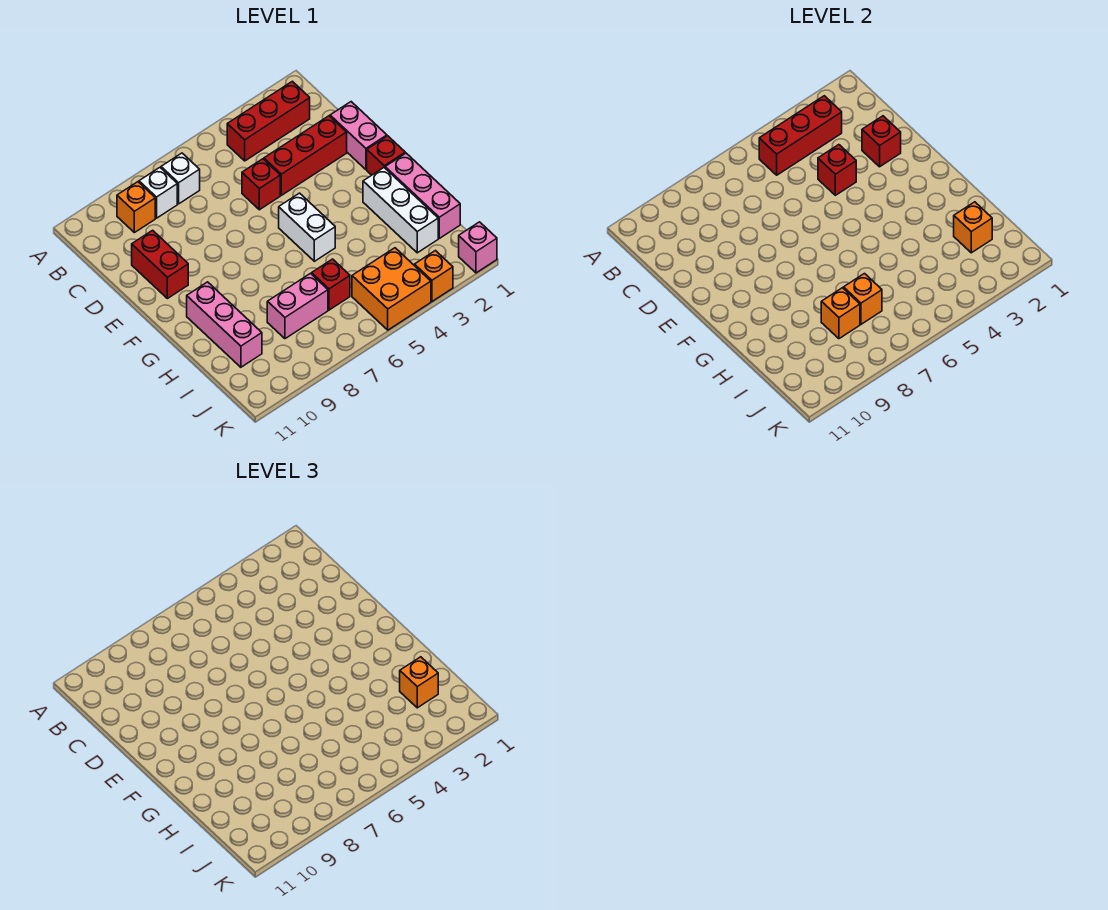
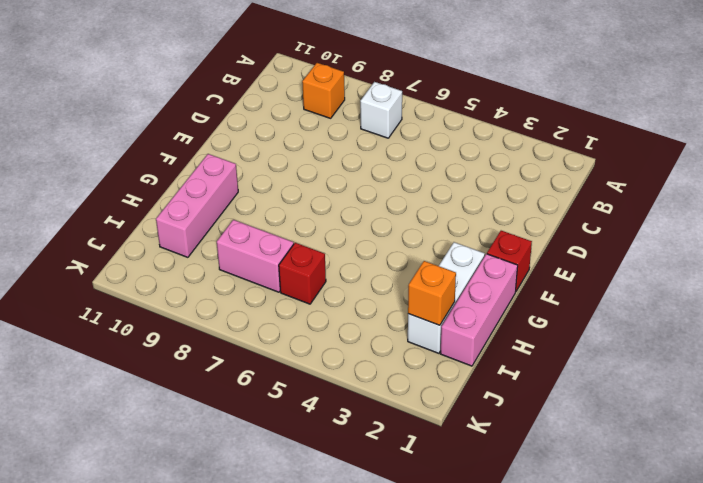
none -> red brick B2:B4 level 1
none -> white brick B8 level 1
none -> pink brick D1:E1 level 1

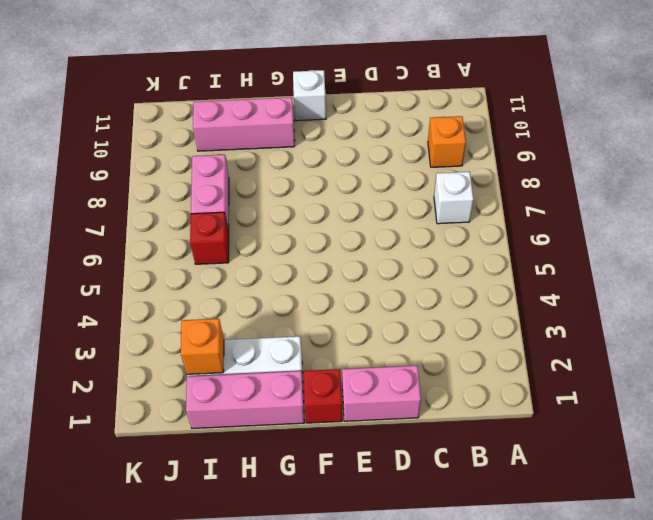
white brick F11 level 1 -> white brick B8 level 1
none -> red brick B2:B4 level 1
none -> red brick D2:D4 level 1
none -> red brick D5 level 1

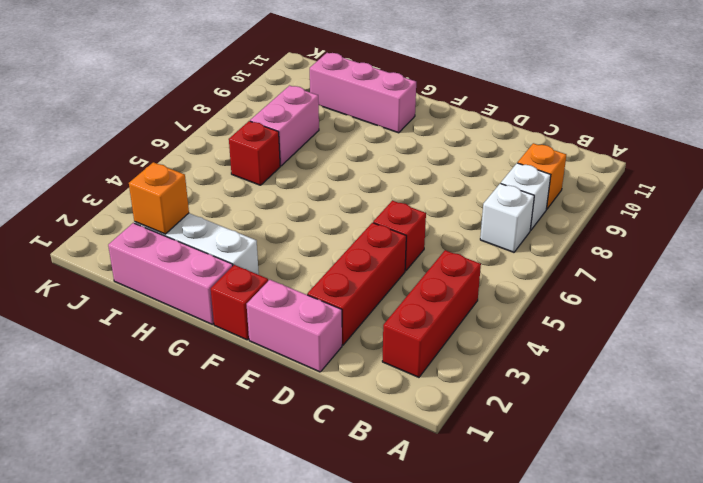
none -> red brick D10:E10 level 1
none -> white brick F5:G5 level 1
none -> orange brick J4:K5 level 1

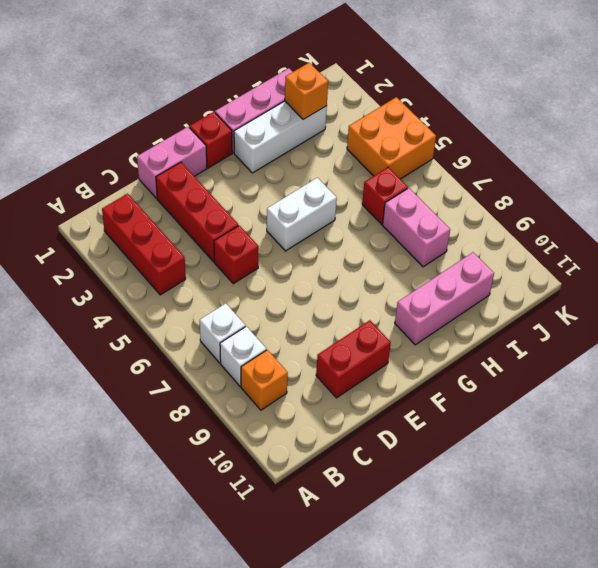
none -> pink brick K1 level 1
none -> orange brick K3 level 1
none -> red brick B3:B5 level 2

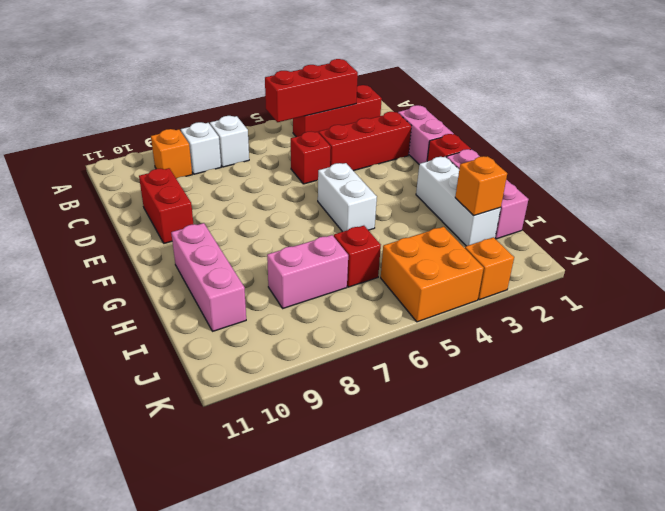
none -> pink brick K1 level 1
none -> red brick D2 level 2
none -> red brick D4 level 2

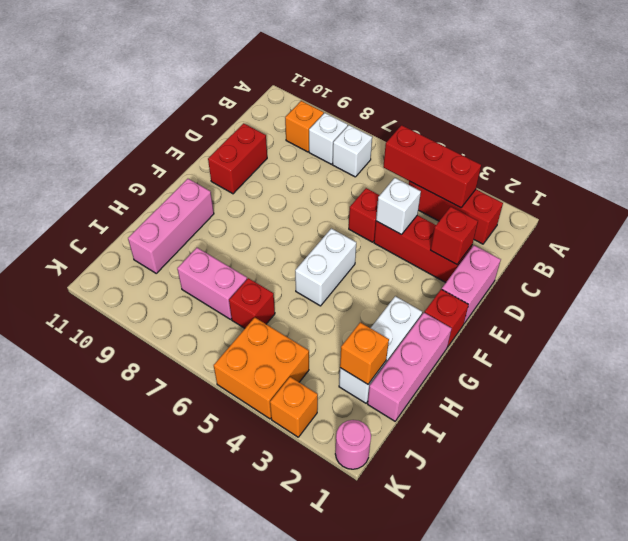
white brick D4 level 2 -> red brick D4 level 2
pink round brick K1 level 1 -> pink brick K1 level 1
none -> orange brick I7 level 2
none -> orange brick I8 level 2
none -> orange brick I2 level 3

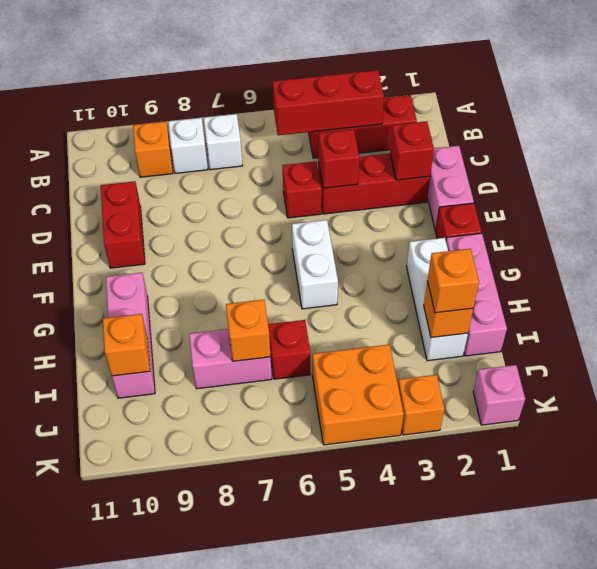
orange brick I10 level 2 -> orange brick I8 level 2

